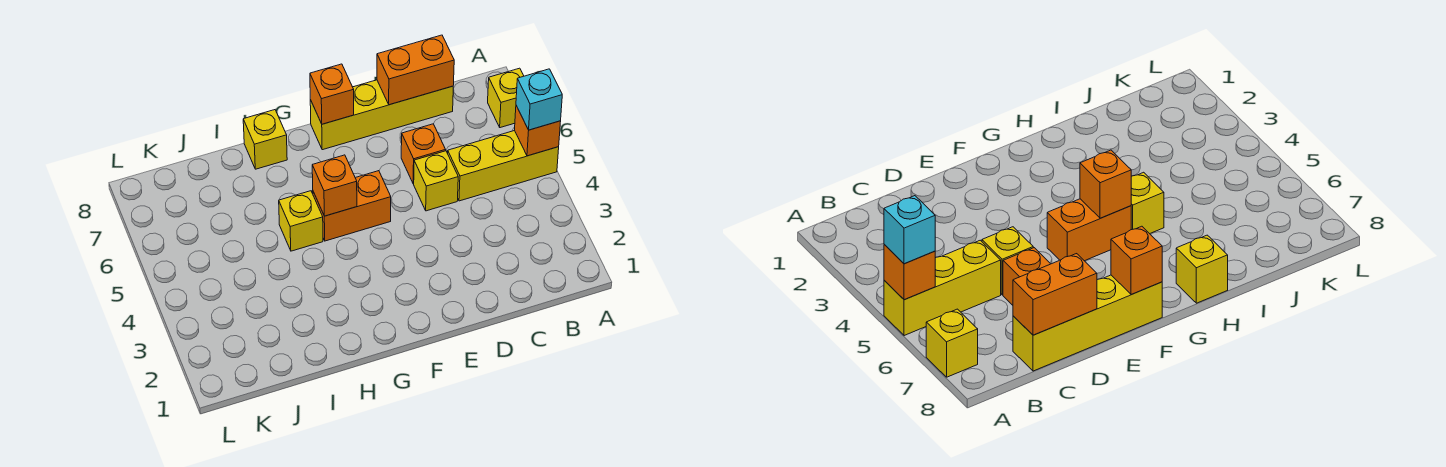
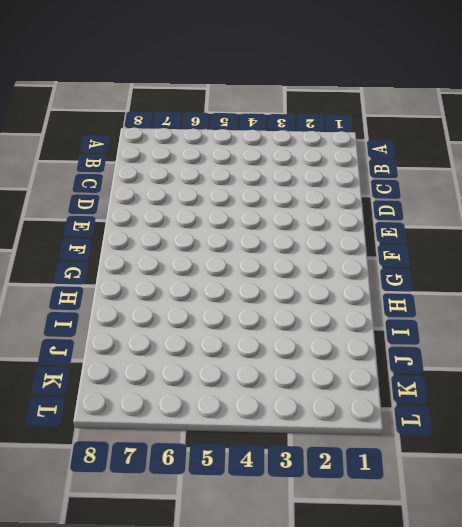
none -> yellow brick A5:C5 level 1
none -> yellow brick A7 level 1
none -> yellow brick C8:F8 level 1

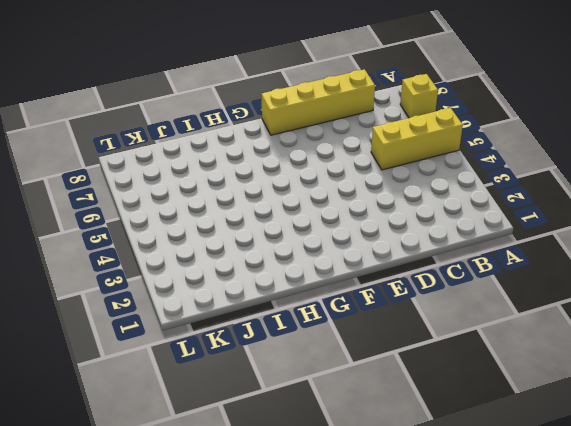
none -> yellow brick D5 level 1
none -> orange brick D6 level 1
none -> orange brick F5:G5 level 1

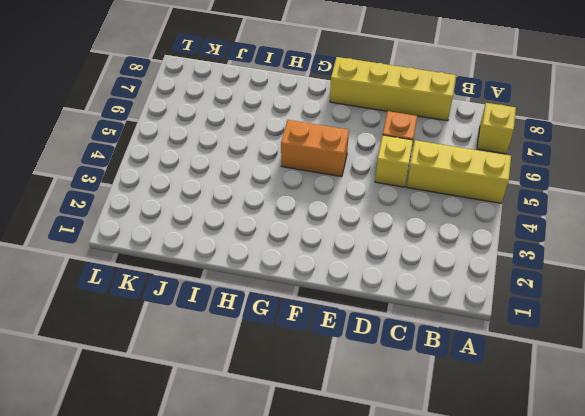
none -> yellow brick H5 level 1
none -> yellow brick H8 level 1
none -> orange brick A5 level 2

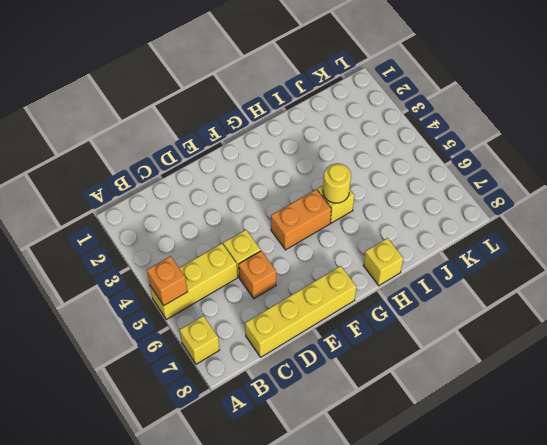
yellow round brick H5 level 2 -> none
none -> orange brick C8:D8 level 2
none -> orange brick F8 level 2
none -> orange brick G5 level 2

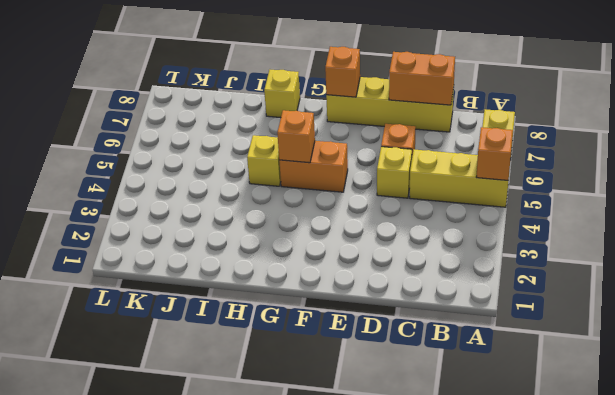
none -> cyan brick A5 level 3

